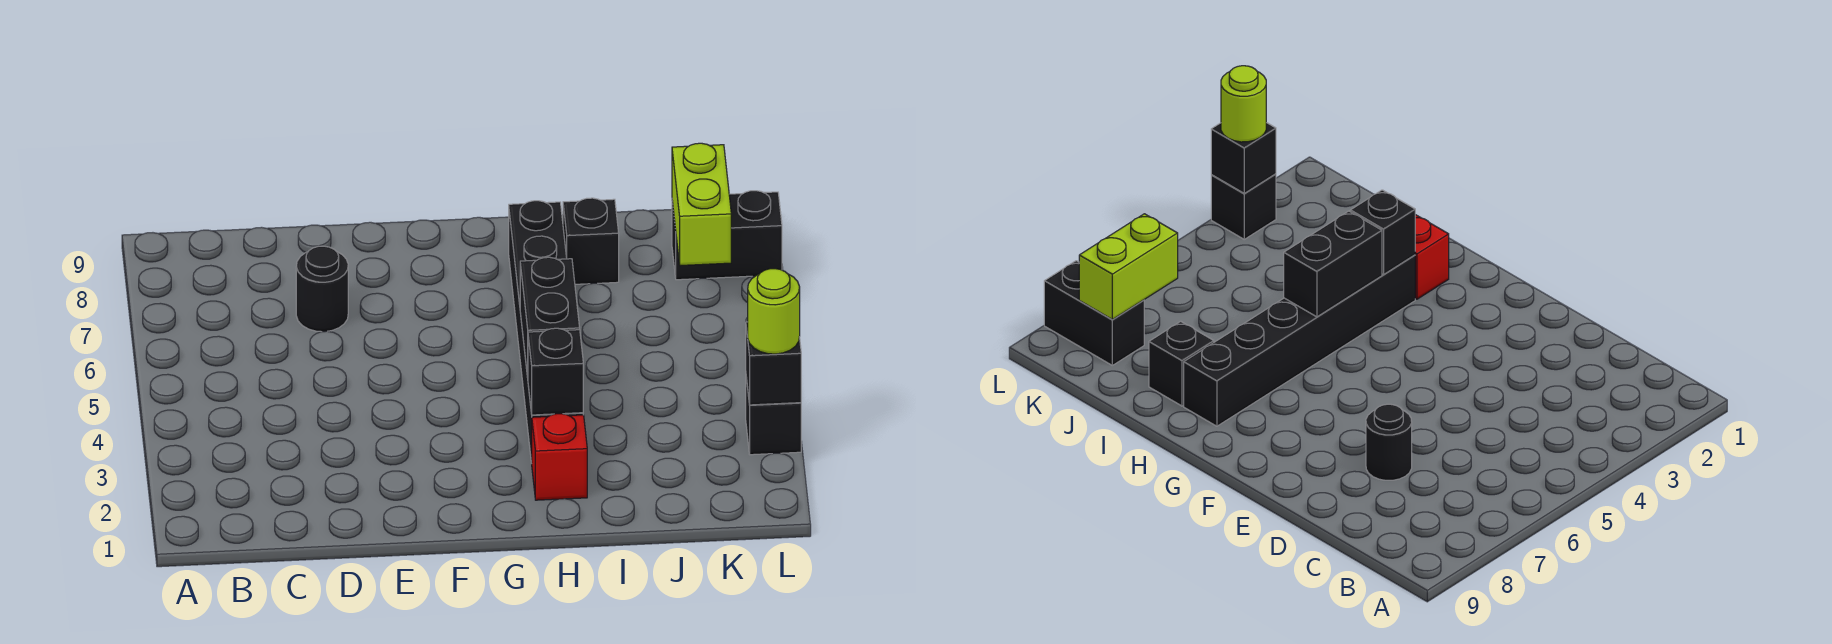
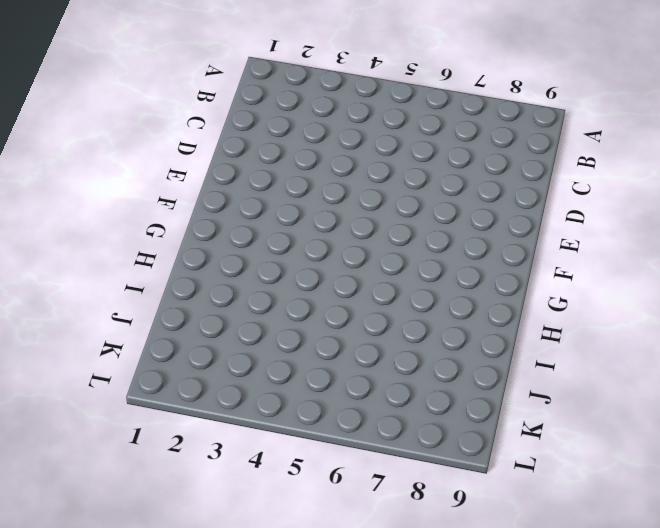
none -> black round brick D7 level 1
none -> red brick H2 level 1

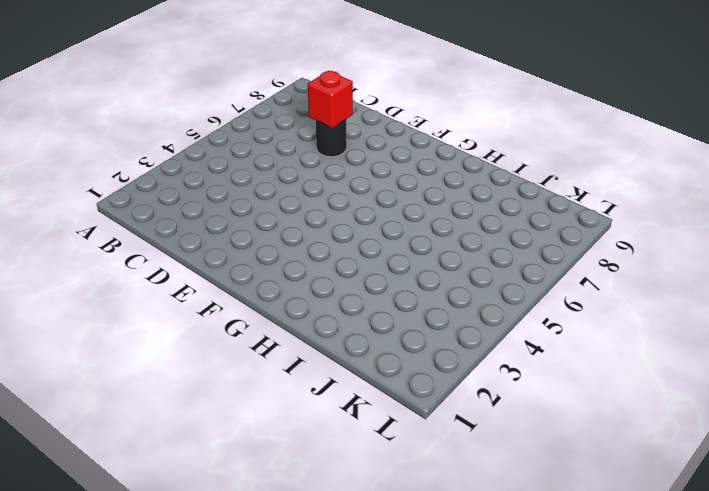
red brick D7 level 2 -> red brick H2 level 1
none -> black brick H3:H8 level 1
none -> black brick I8 level 1

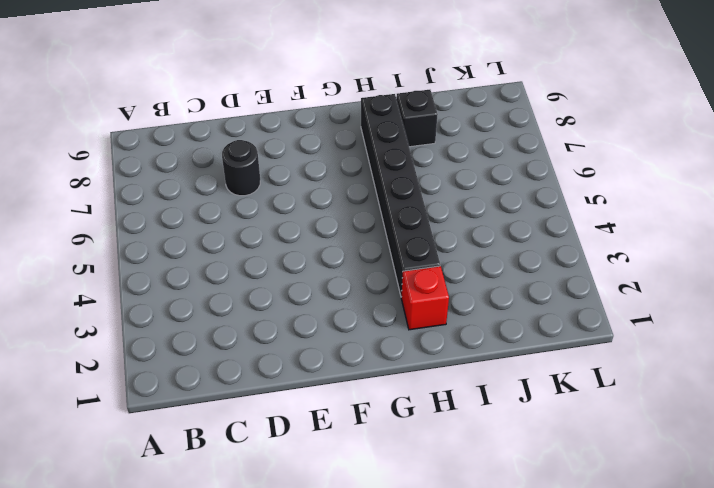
none -> black brick K8:L8 level 1
none -> black brick L3 level 1

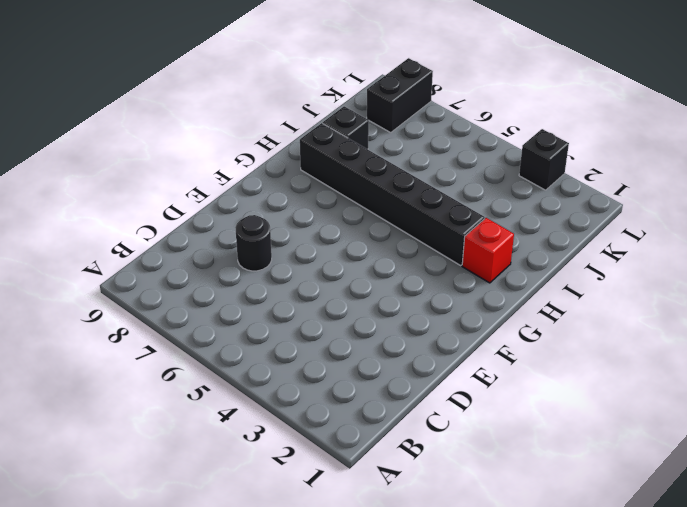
none -> black brick H3 level 2
none -> black brick H4:H5 level 2

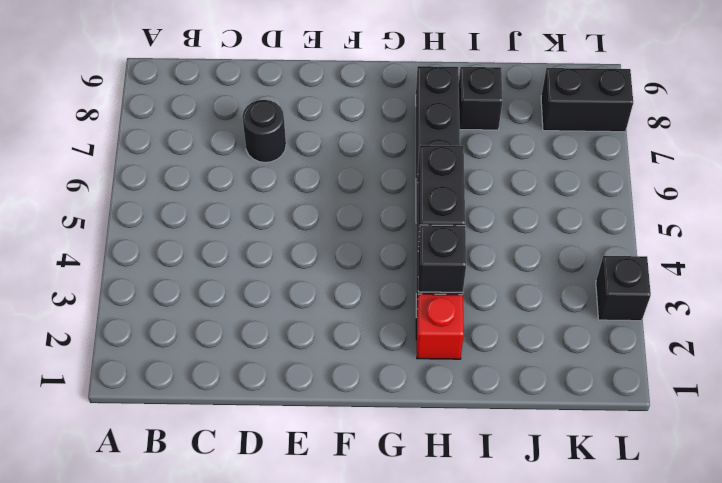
none -> lime brick K7:K8 level 2
none -> black brick L3 level 2

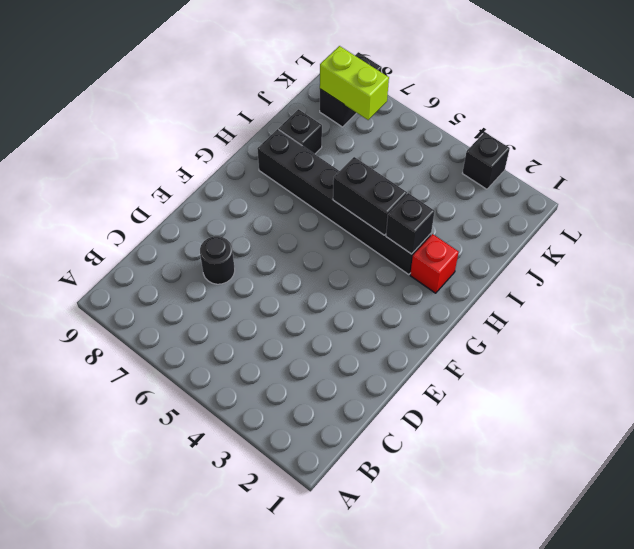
none -> black brick L3 level 2
none -> lime round brick L3 level 3

